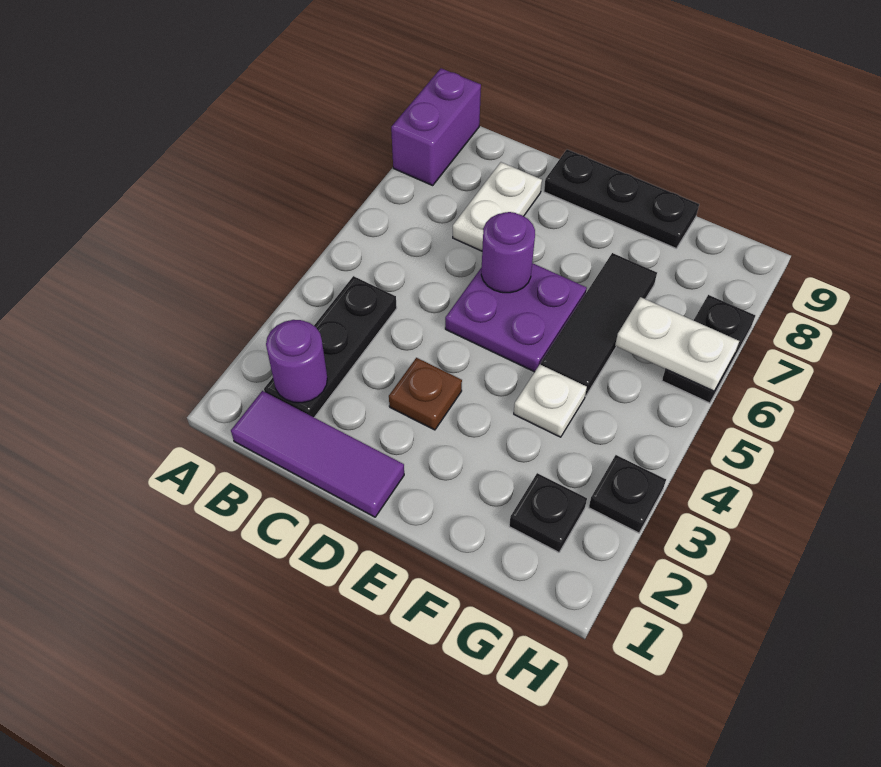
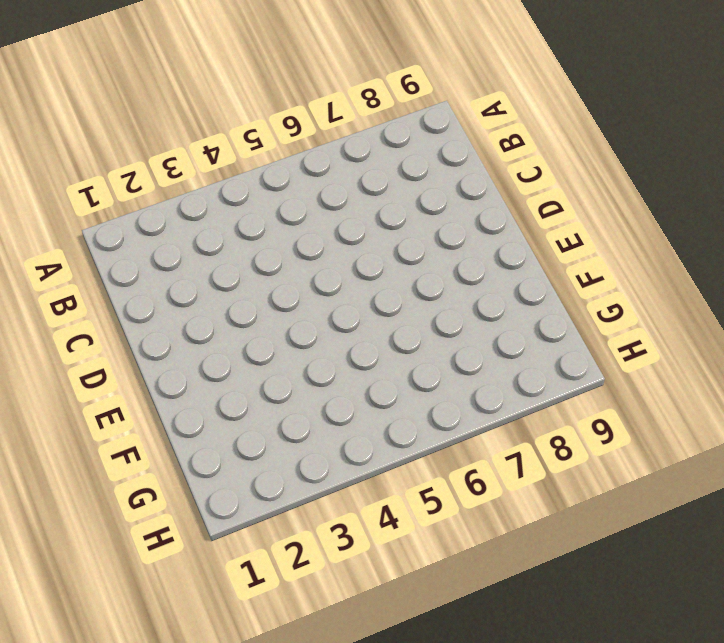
none -> purple brick A8:A9 level 1
none -> purple tile B1:D1 level 1
none -> black plate B2:B4 level 1

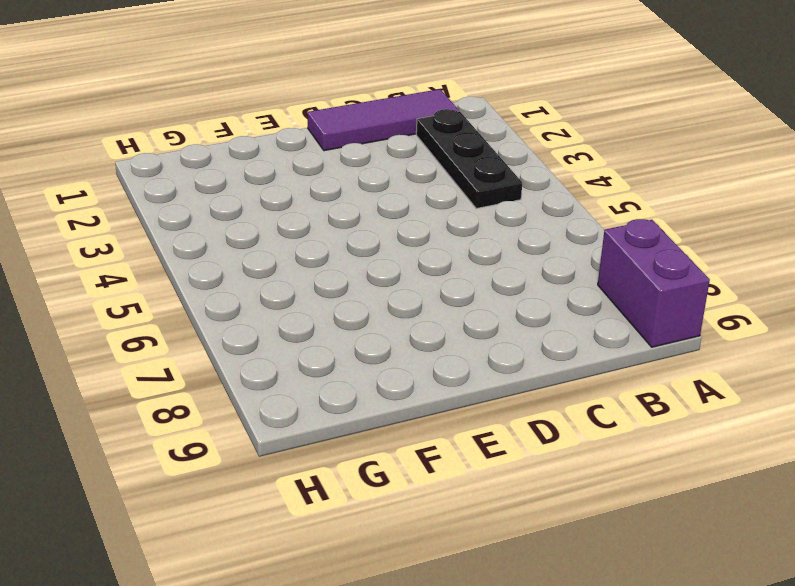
none -> white plate C7:C8 level 1
none -> brown plate D3 level 1
none -> purple plate D5:E6 level 1

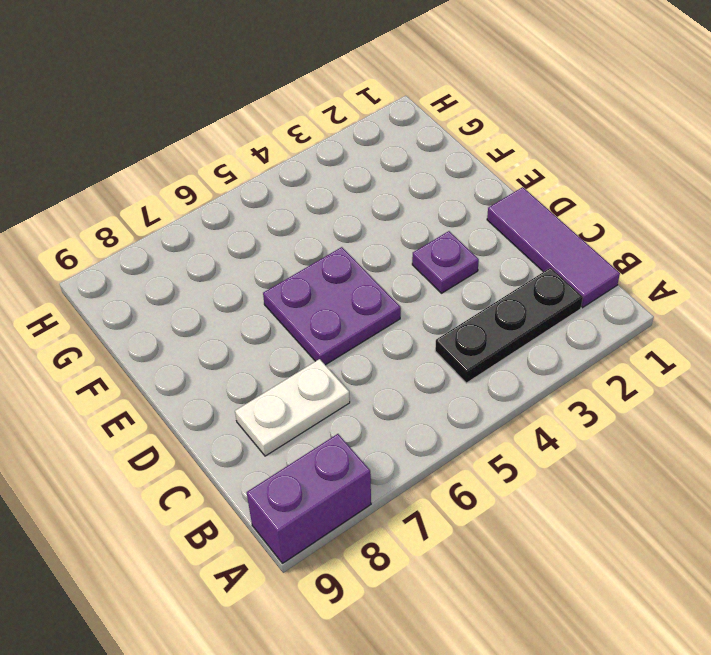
purple plate D3 level 1 -> brown plate D3 level 1
none -> black plate D9:F9 level 1
none -> white plate F4 level 1
none -> black tile F5:F7 level 1

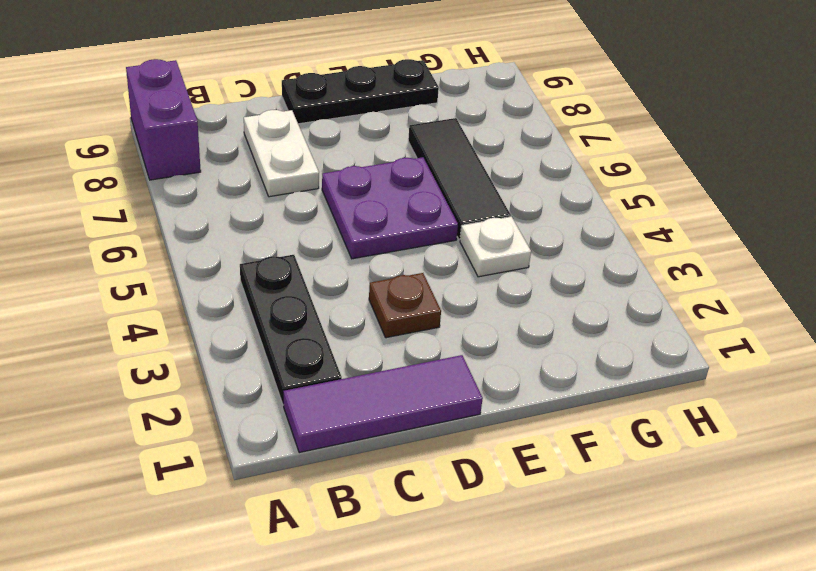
none -> black plate G2 level 1
none -> black plate H3 level 1
none -> black plate H6:H7 level 1

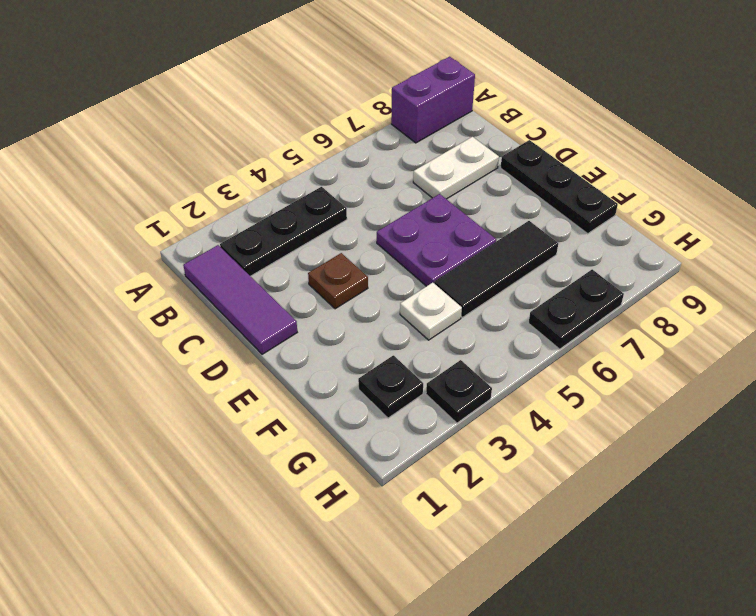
none -> purple round brick B2 level 2
none -> purple round brick D6 level 2
none -> white plate G6:H6 level 2

